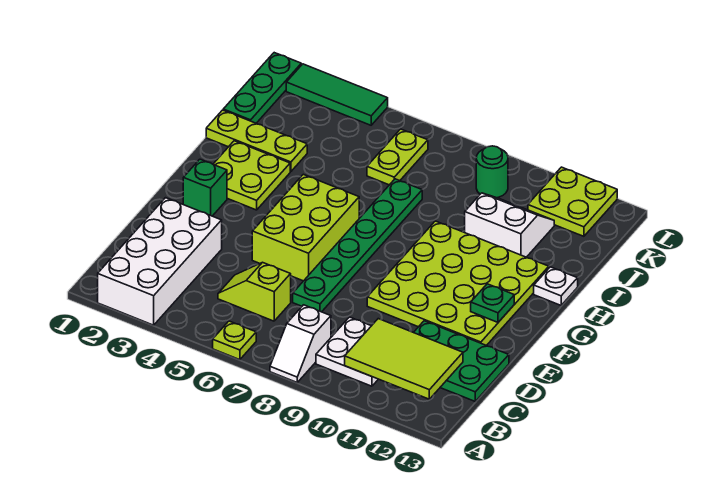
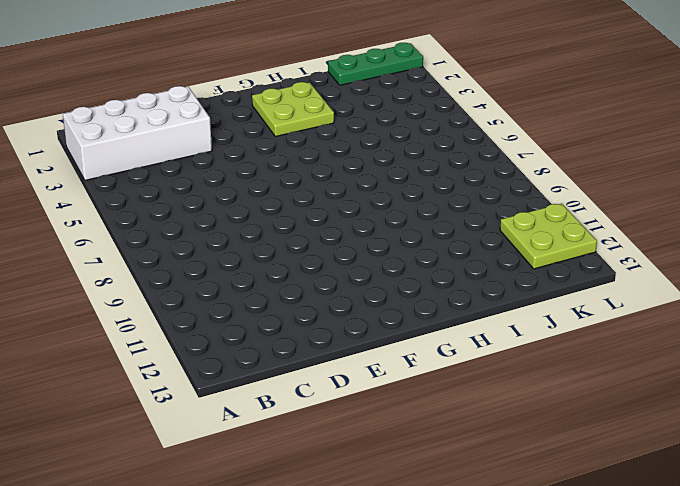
none -> lime plate A6 level 1
none -> white slope A8:B8 level 1 top B
none -> white plate B9:C10 level 1

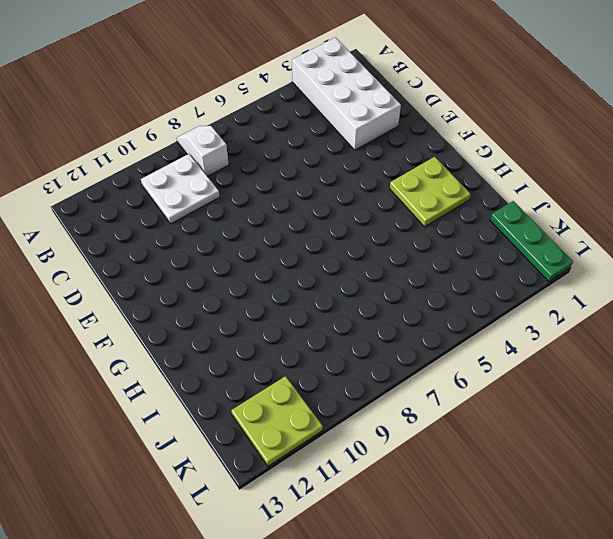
none -> lime plate A6 level 1
none -> lime slope C5:C6 level 1 top 6
none -> green plate C11:D13 level 1

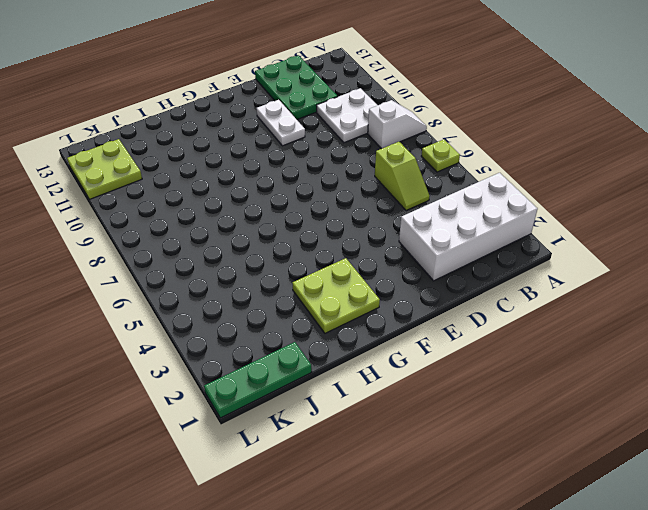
white plate E10:E11 level 1 -> lime plate E9:H12 level 1
none -> green plate D7:I7 level 1
none -> lime brick E5:G6 level 1
none -> green brick F2 level 1

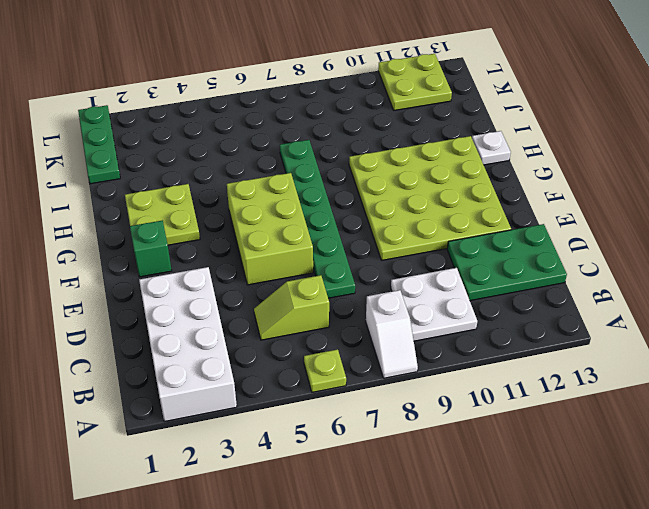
none -> lime plate I1:I3 level 1
none -> white slope I10:J11 level 1 top I
none -> lime plate J6:K6 level 1

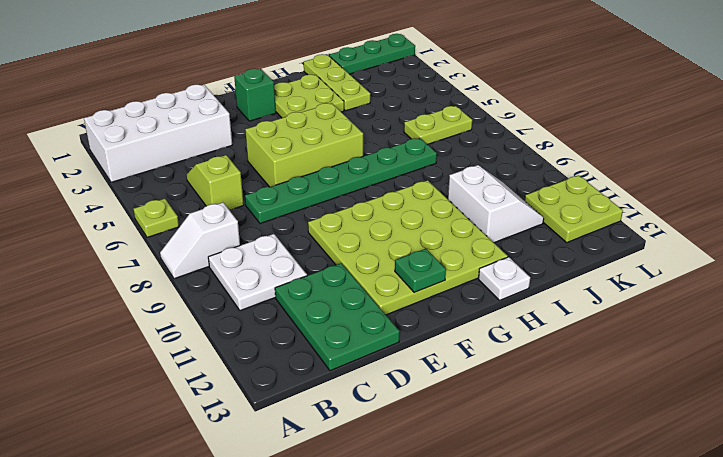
none -> green round brick K9 level 1
none -> green tile L2:L4 level 1
none -> lime tile B10:C12 level 2

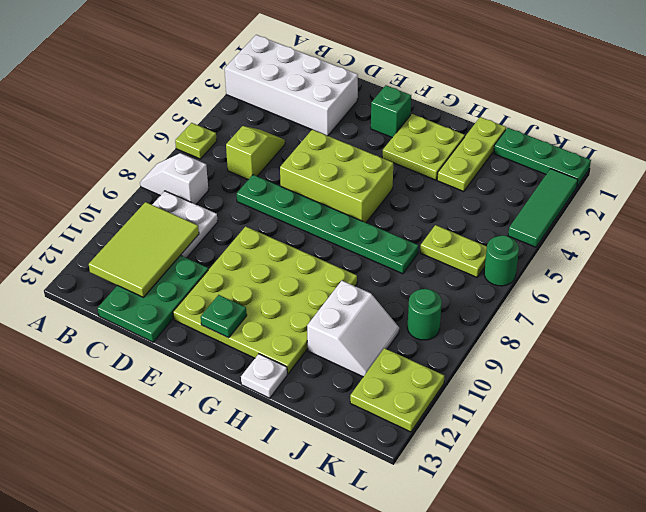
green round brick L6 level 1 -> none

